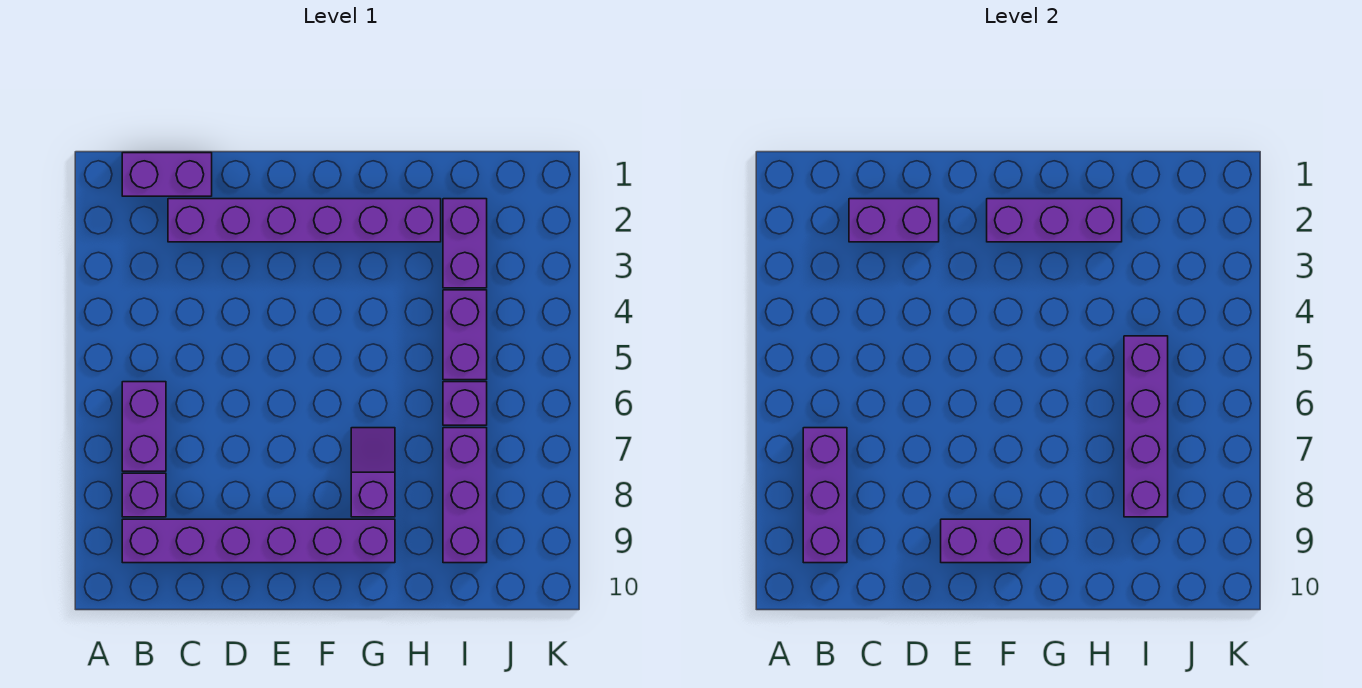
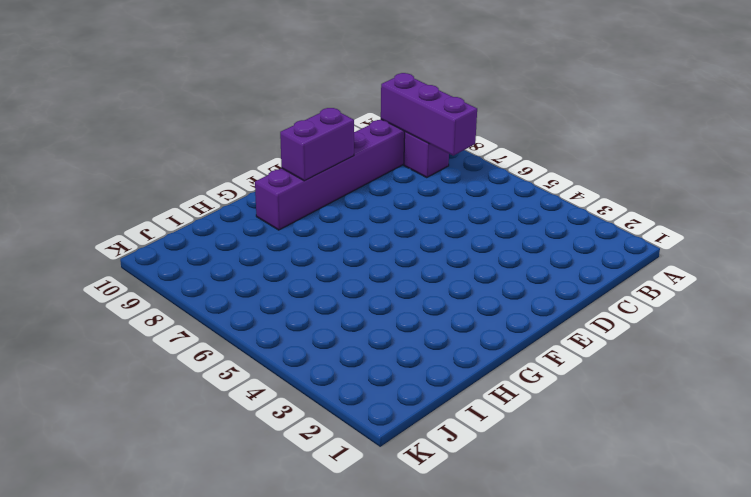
none -> purple brick B1:C1 level 1
none -> purple brick B6:B7 level 1
none -> purple brick C2:H2 level 1

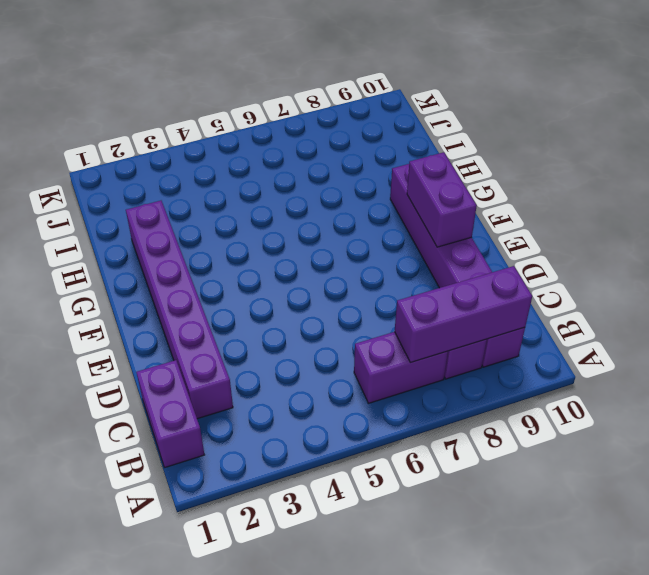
none -> purple slope G7:G8 level 1 top 8
none -> purple brick I2:I3 level 1
none -> purple brick I4:I5 level 1

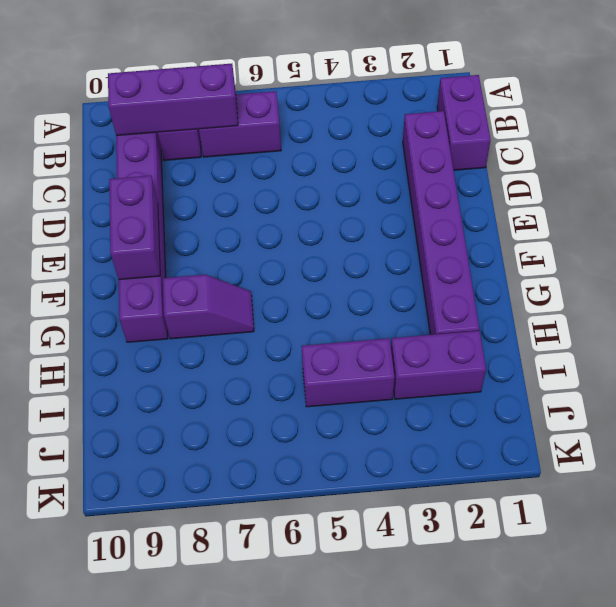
none -> purple brick I6 level 1
none -> purple brick I7:I9 level 1
none -> purple brick C2:D2 level 2

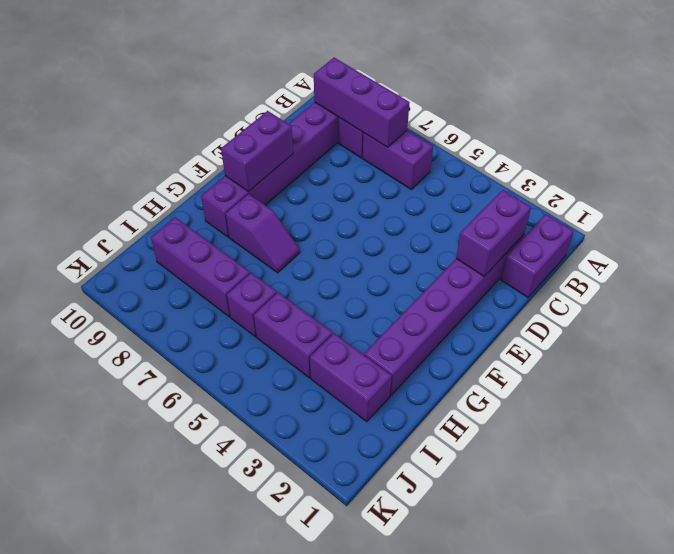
none -> purple brick F2:H2 level 2
none -> purple brick I5:I8 level 2

